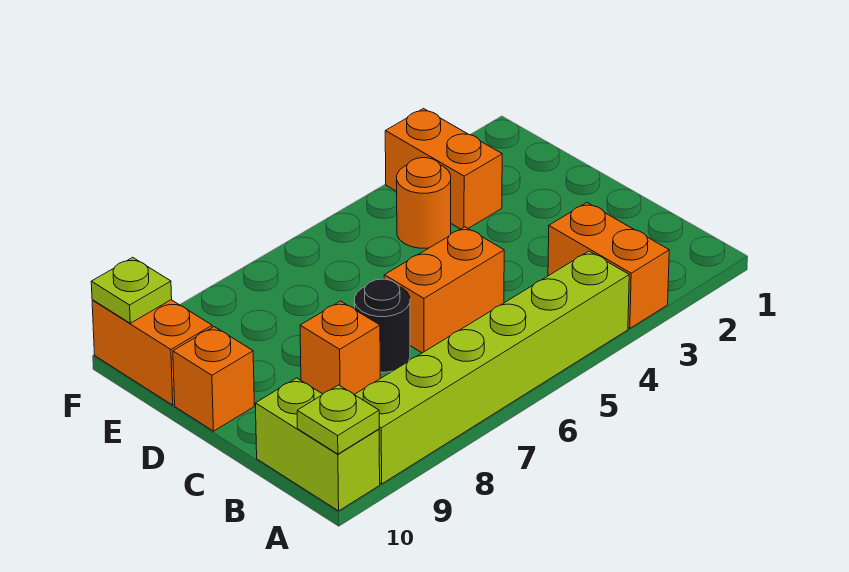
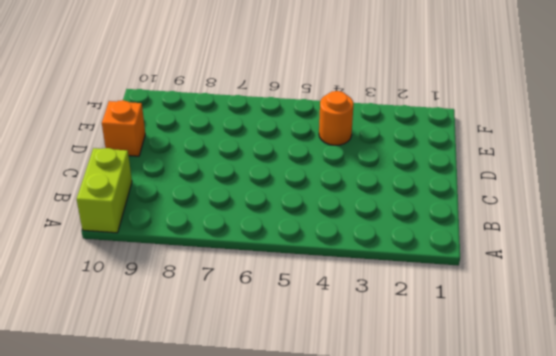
none -> orange brick A3:B3 level 1
none -> lime brick A4:A9 level 1
none -> orange brick C5:C6 level 1

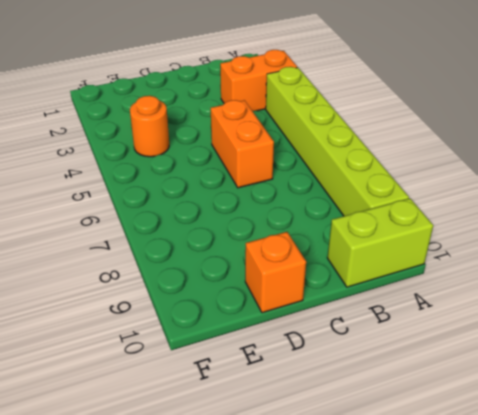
none -> black round brick C7 level 1
none -> orange brick C8 level 1
none -> orange brick E3:F3 level 1

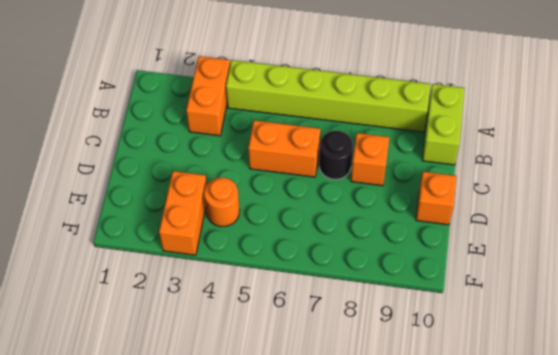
none -> orange brick E10:F10 level 1
none -> lime plate A10 level 2
none -> lime plate F10 level 2

